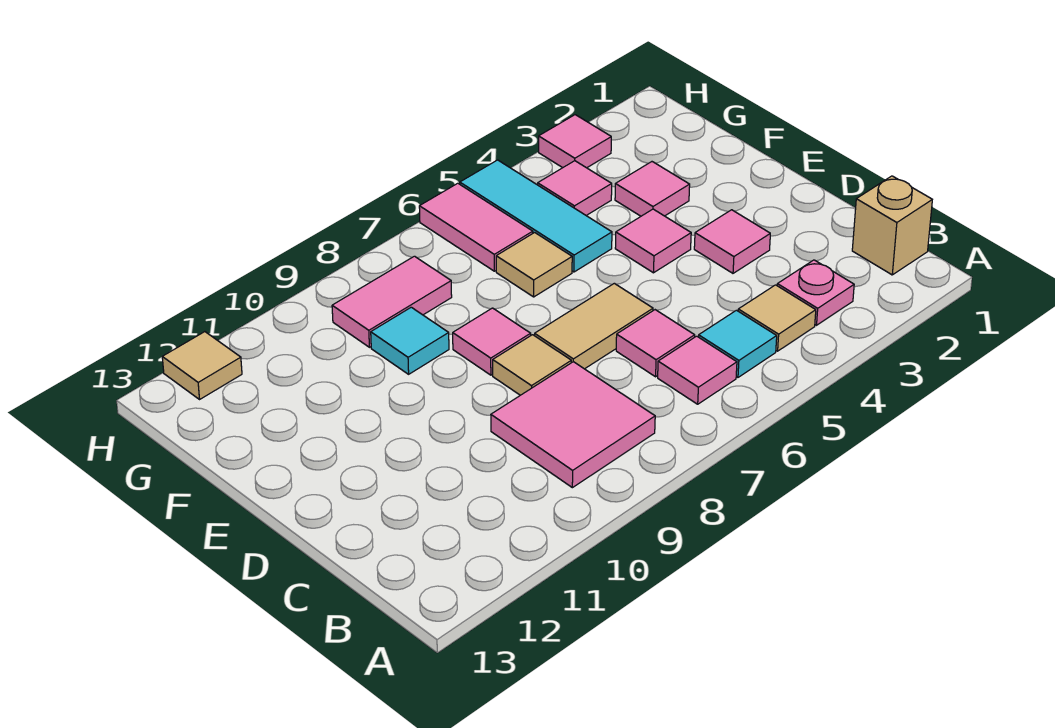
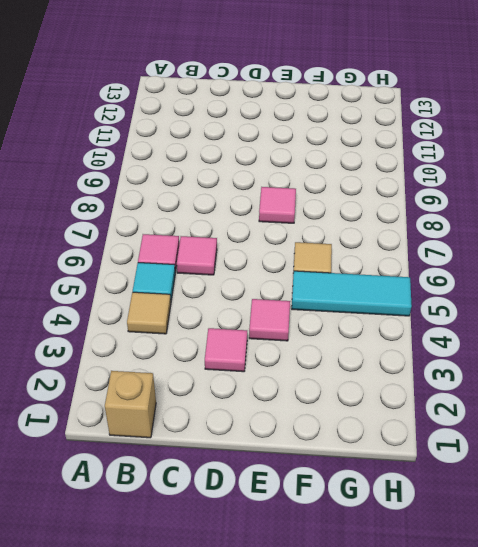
none -> pink plate B3 level 1
none -> pink tile B8:C9 level 1
none -> tan tile D6:D7 level 1

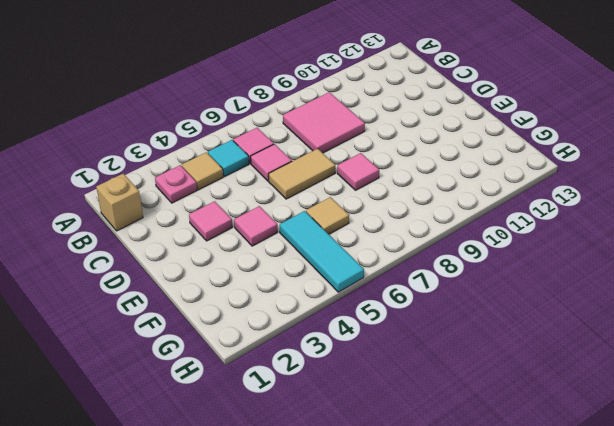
none -> tan tile D8 level 1
none -> pink tile F3 level 1
none -> cyan tile F9 level 1

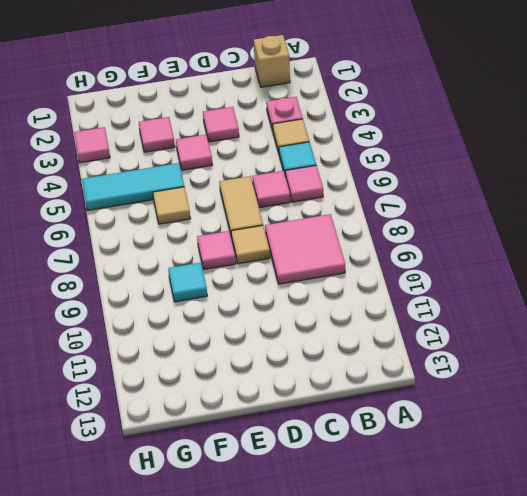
none -> pink tile G4 level 1
none -> pink tile G6:H6 level 1
none -> pink tile G8:G9 level 1

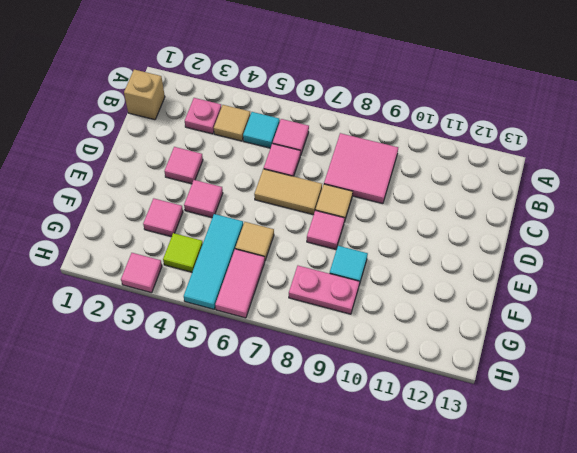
lime tile G4 level 1 -> pink tile G4 level 1
pink plate G8:G9 level 1 -> pink tile G8:G9 level 1
none -> tan tile H12 level 1

